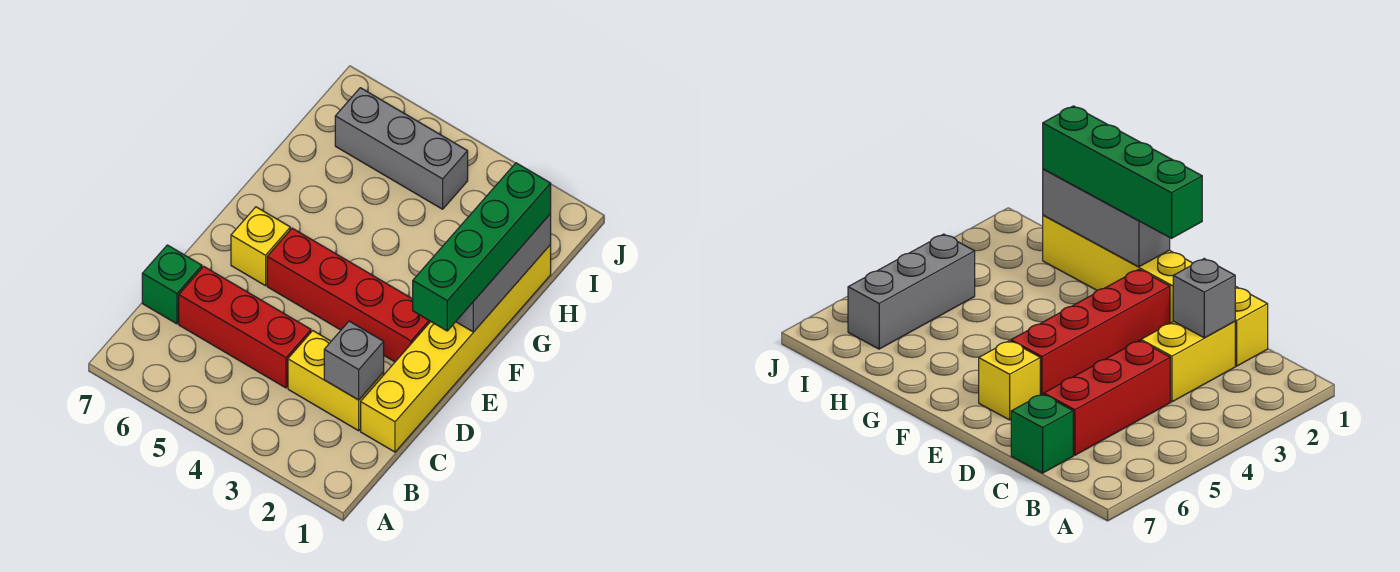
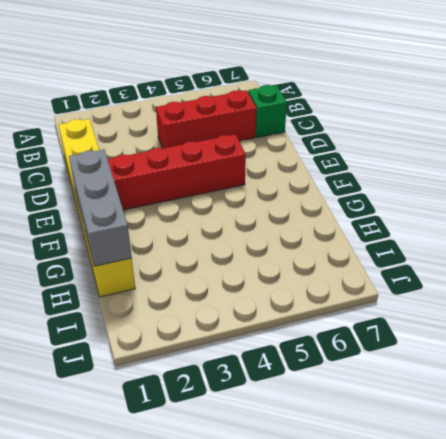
none -> yellow brick C2:C3 level 1
none -> yellow brick E6 level 1

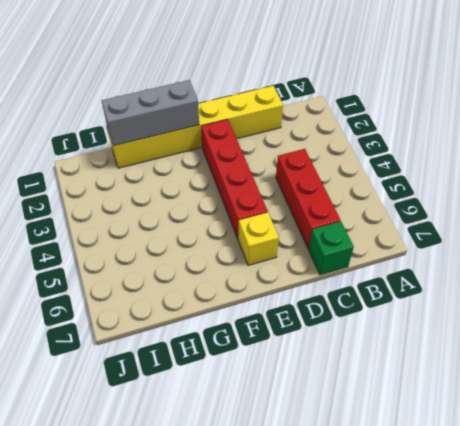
none -> yellow brick C2:C3 level 1
none -> grey brick I4:I6 level 1

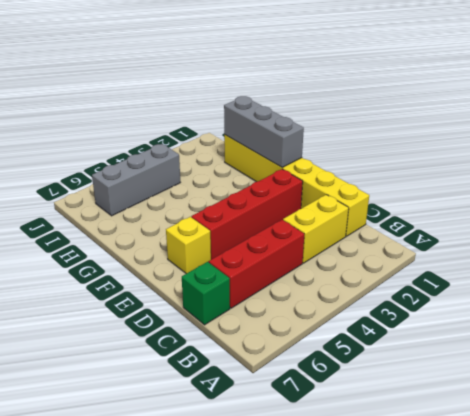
none -> grey brick C2 level 2
none -> green brick E1:H1 level 3

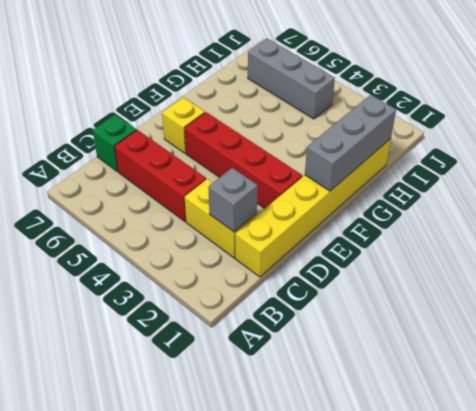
none -> green brick E1:H1 level 3

